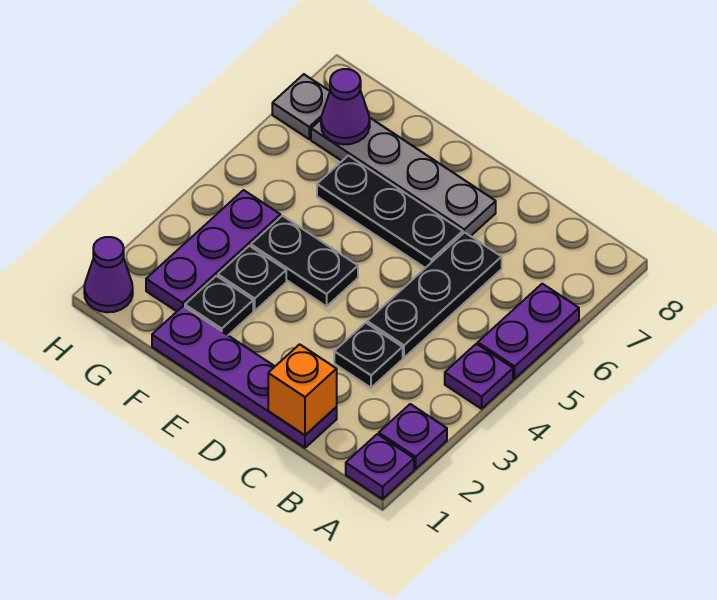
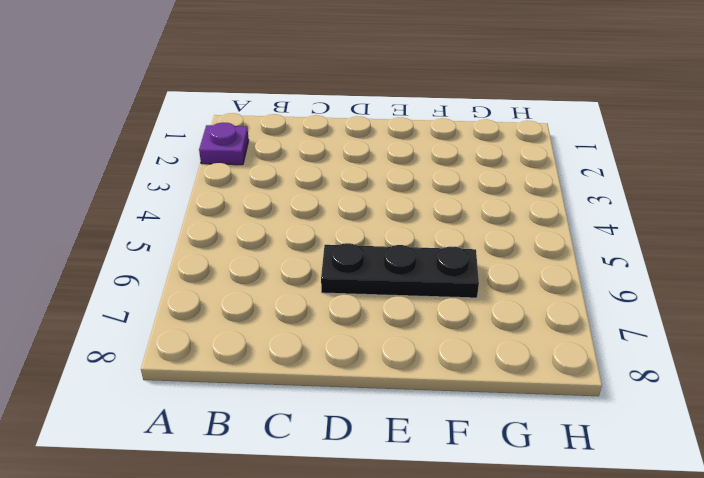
none -> purple plate A1 level 1
none -> purple plate A4 level 1
none -> purple plate A5:A6 level 1

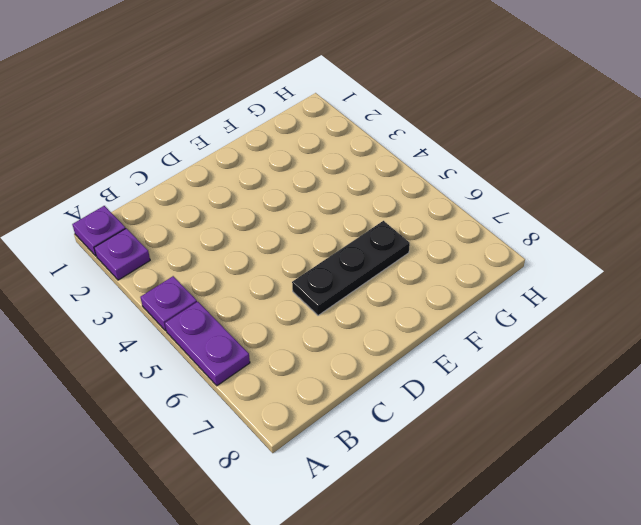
none -> purple plate C1:F1 level 1
none -> black plate C3 level 1
none -> black plate C4:C6 level 1

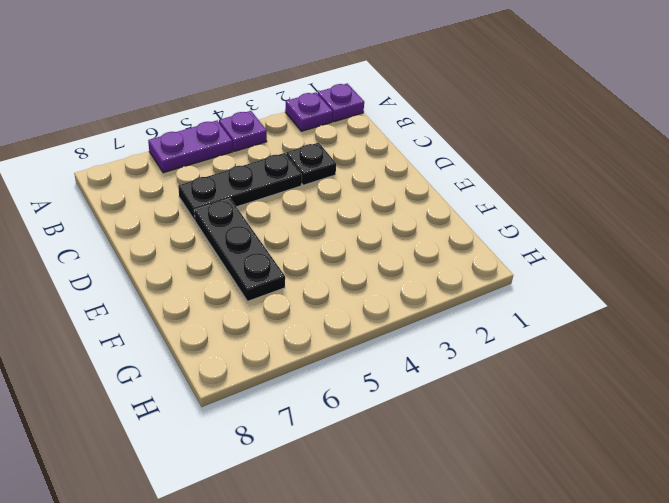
none -> purple plate C1:F1 level 1
none -> grey plate D7:G7 level 1
none -> black plate E4:F4 level 1

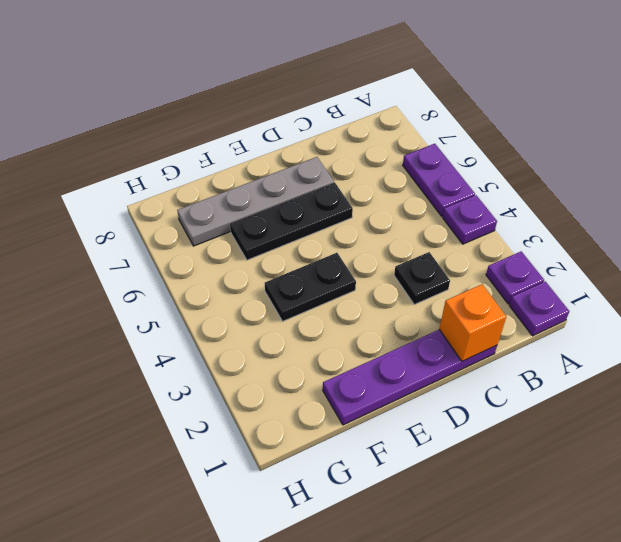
none -> black plate C4:C6 level 1
none -> black plate F2 level 1
none -> black plate F3 level 1

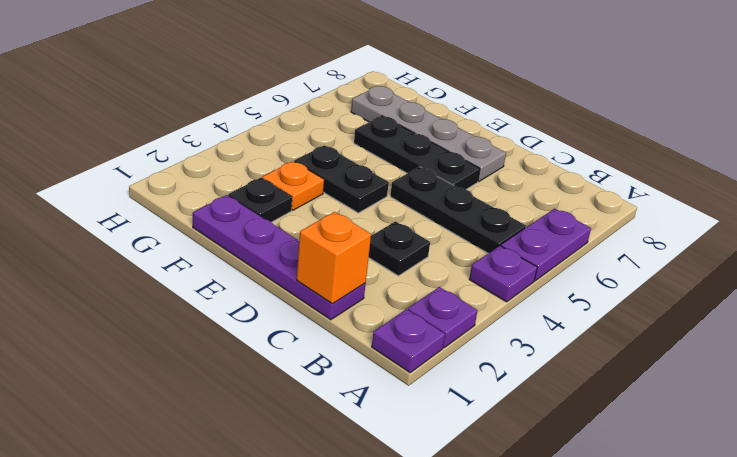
black plate B5:D5 level 1 -> black plate C4:C6 level 1
orange plate F3 level 1 -> black plate F3 level 1
none -> purple plate G2:G4 level 1
none -> purple cone H1 level 1
none -> grey plate H7 level 1

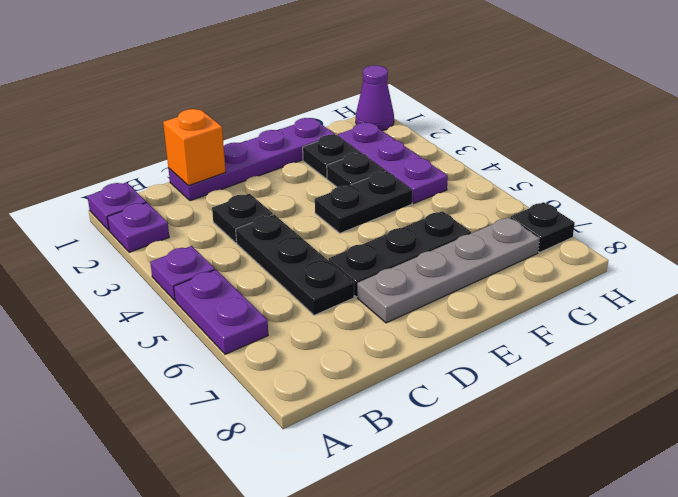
black plate H7 level 1 -> grey plate H7 level 1
none -> purple cone G7 level 2

